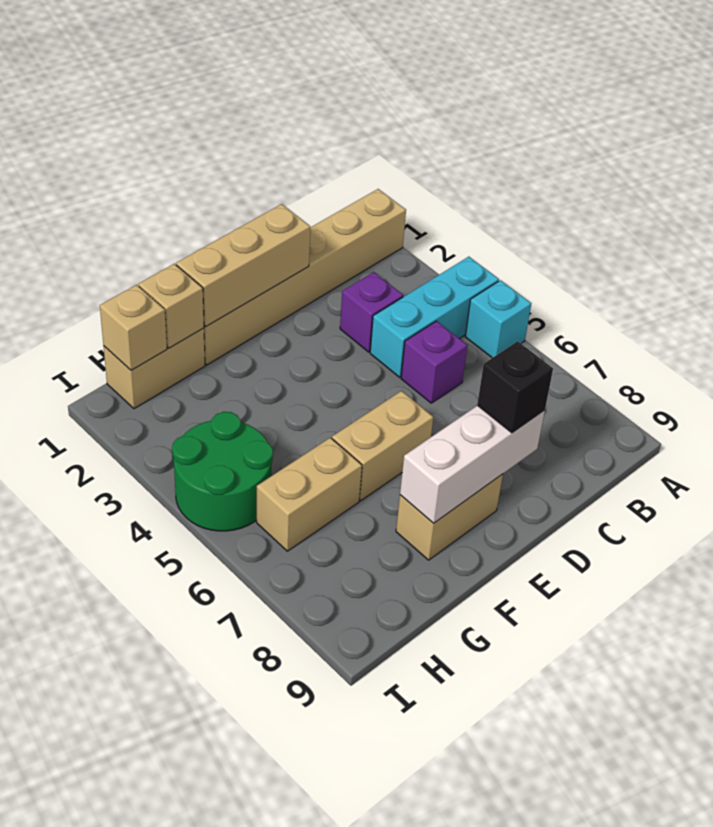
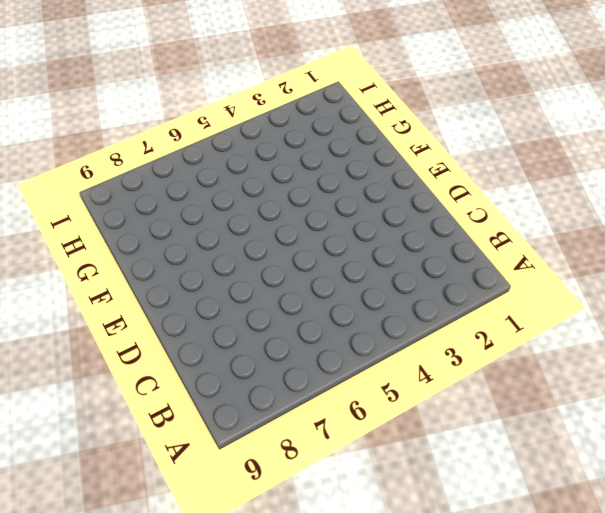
none -> tan brick A1:F1 level 1
none -> cyan brick A4:C4 level 1
none -> cyan brick A5 level 1

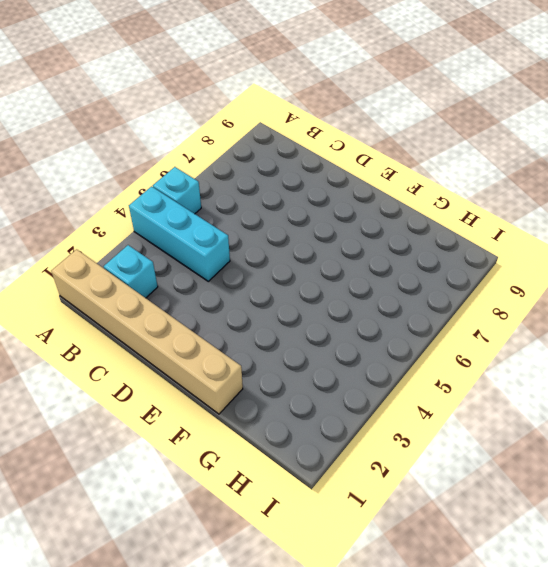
cyan brick B2 level 1 -> none
none -> purple brick C3 level 1
none -> purple brick C5 level 1
none -> tan brick E6:F6 level 1

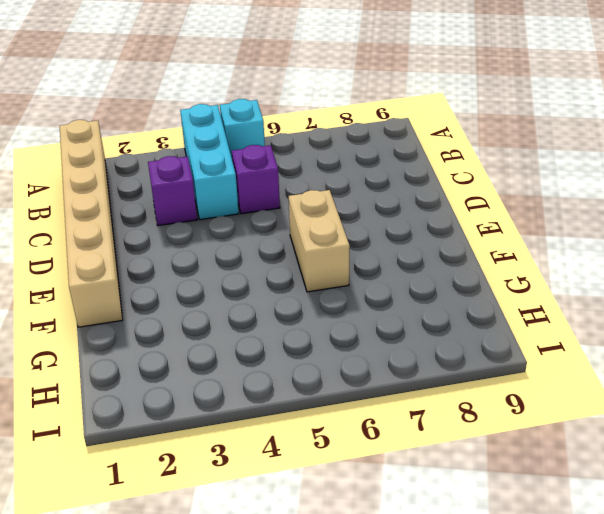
none -> tan brick E8:F8 level 1
none -> tan brick G1:H1 level 1
none -> tan brick G6:H6 level 1

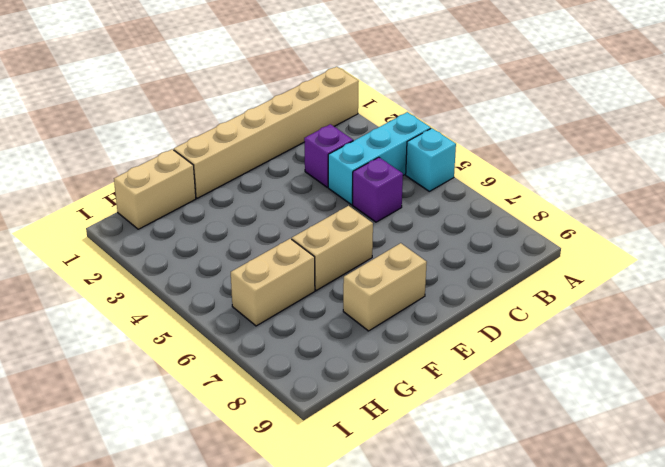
none -> green round brick H4:I5 level 1
none -> tan brick D1:F1 level 2
none -> white brick D8:F8 level 2

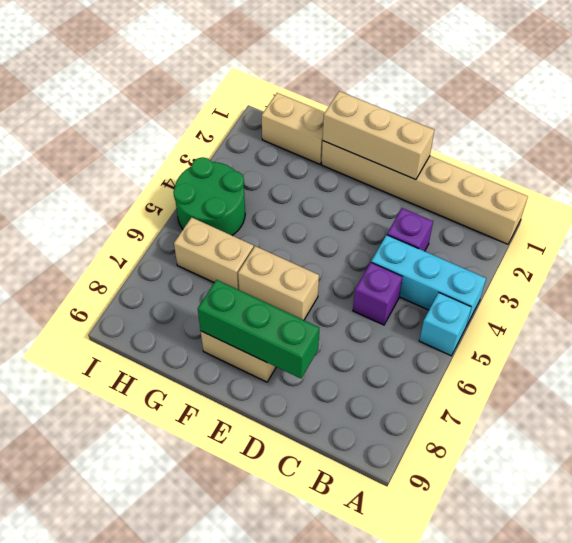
green brick D8:F8 level 2 -> white brick D8:F8 level 2
none -> tan brick G1 level 2
none -> tan brick H1 level 2
none -> black brick D8 level 3

